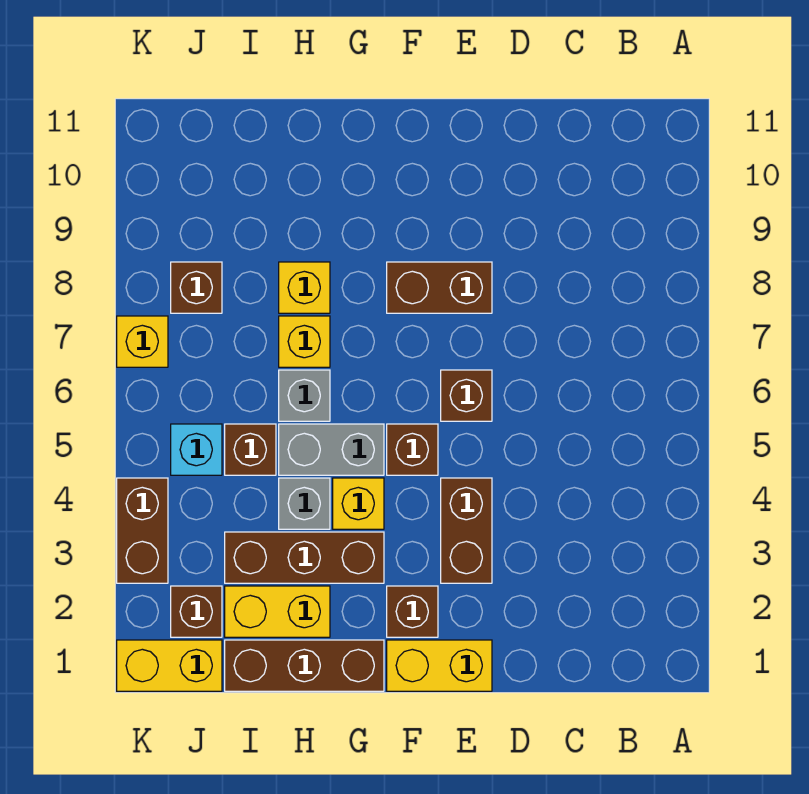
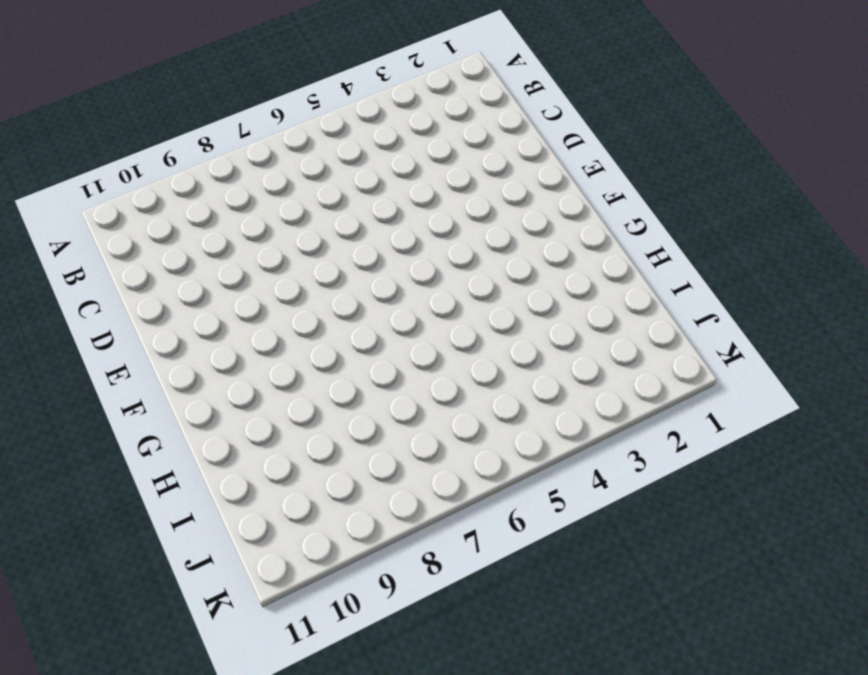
none -> yellow brick E1:F1 level 1
none -> brown brick E3:E4 level 1
none -> brown brick E6 level 1

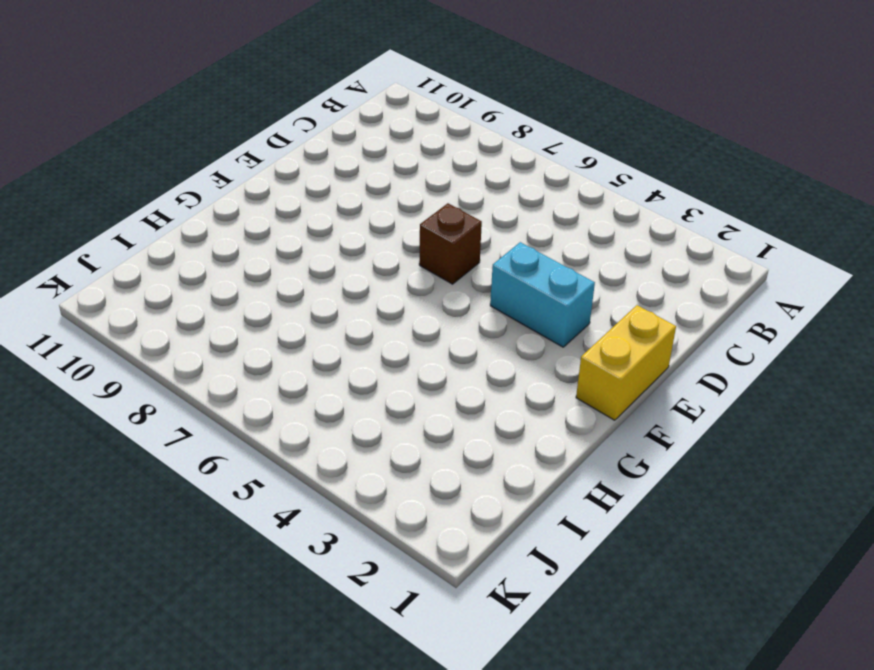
cyan brick E3:E4 level 1 -> brown brick E3:E4 level 1
none -> brown brick E8:F8 level 1
none -> brown brick F2 level 1
none -> brown brick F5 level 1

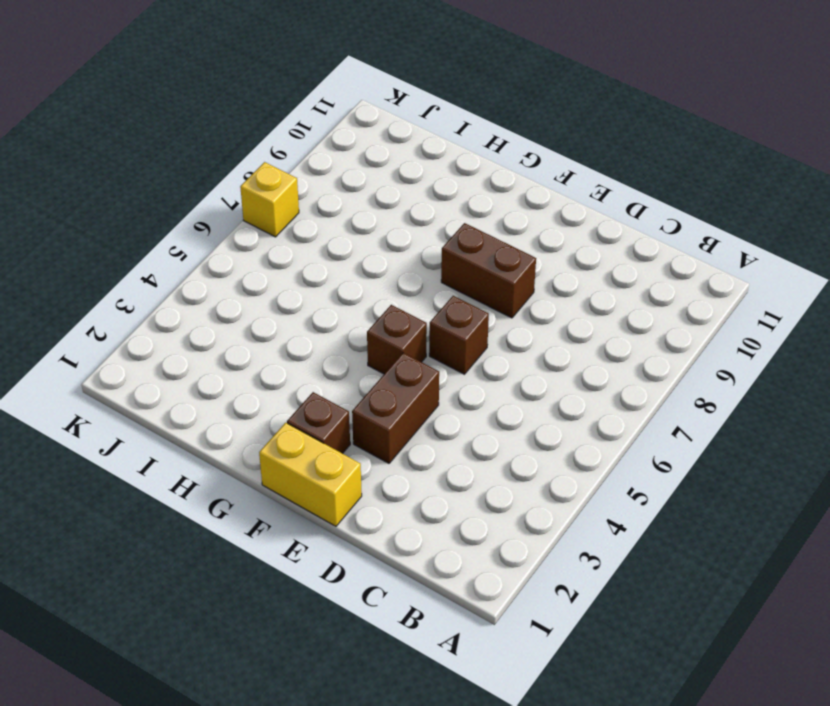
none -> brown brick G1:I1 level 1
none -> brown brick G3:I3 level 1
none -> yellow brick G4 level 1

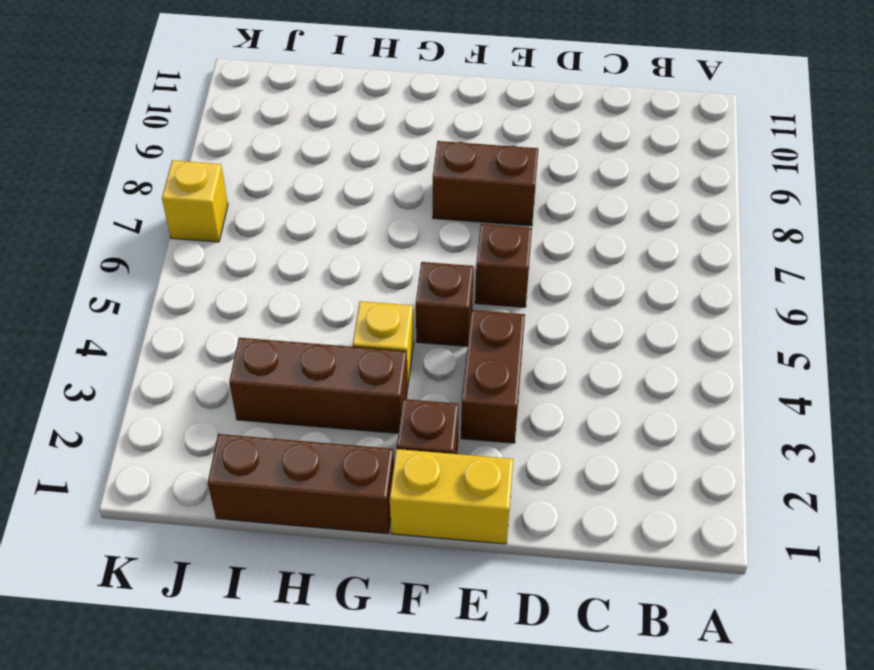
none -> grey brick G5:H5 level 1
none -> yellow brick H2:I2 level 1
none -> grey brick H4 level 1

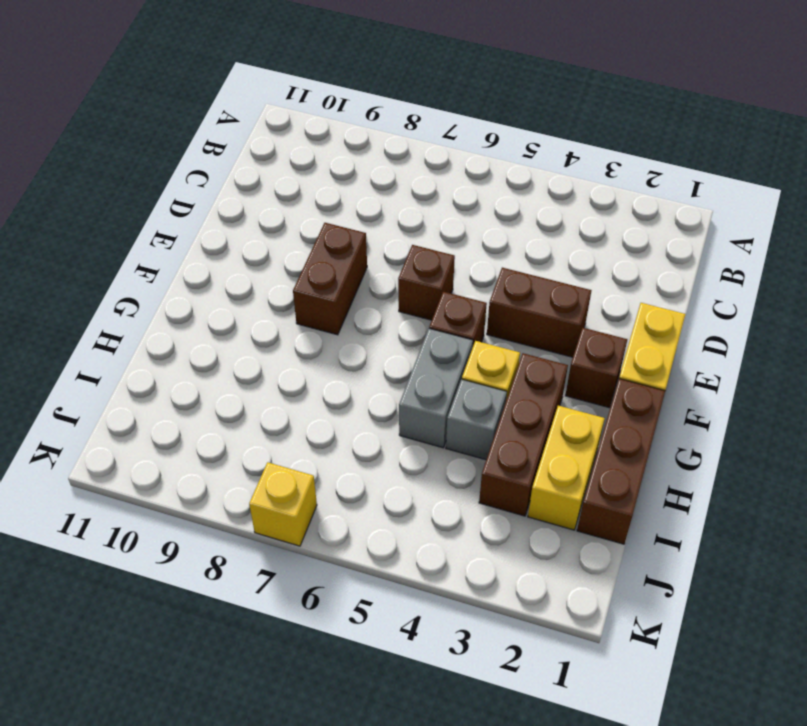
none -> grey brick H6 level 1
none -> yellow brick H7 level 1
none -> yellow brick H8 level 1

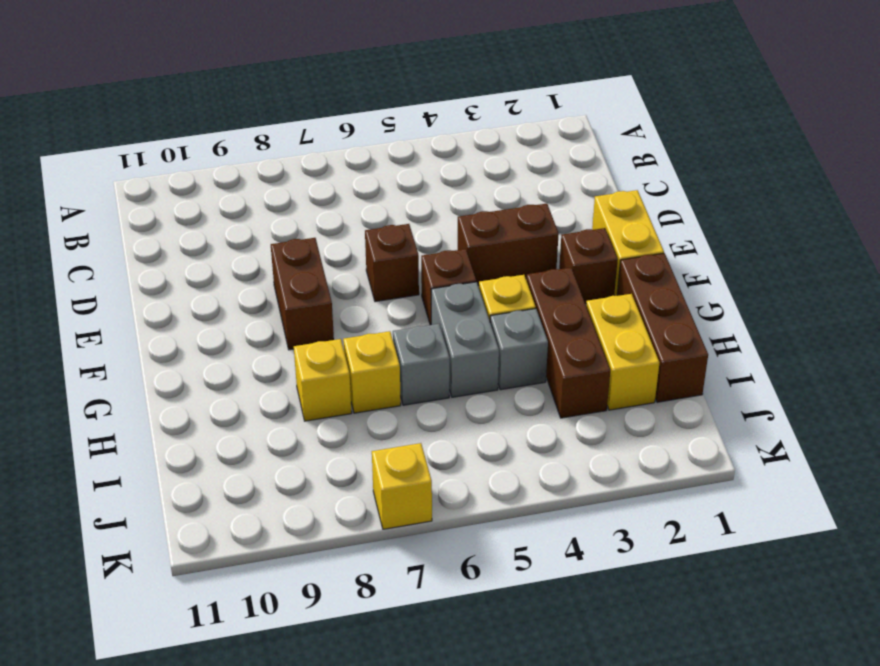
none -> brown brick I5 level 1
none -> yellow brick J1:K1 level 1
none -> brown brick J2 level 1

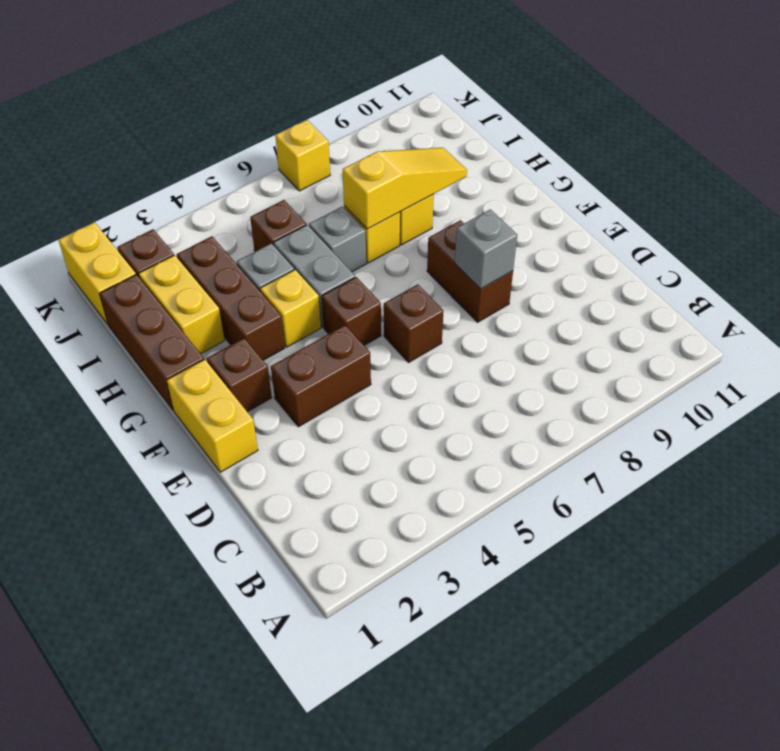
grey brick E8 level 2 -> none
yellow slope H7:H9 level 2 top 7 -> none
none -> cyan brick J5 level 1
none -> brown brick J8 level 1
none -> brown brick K3:K4 level 1

